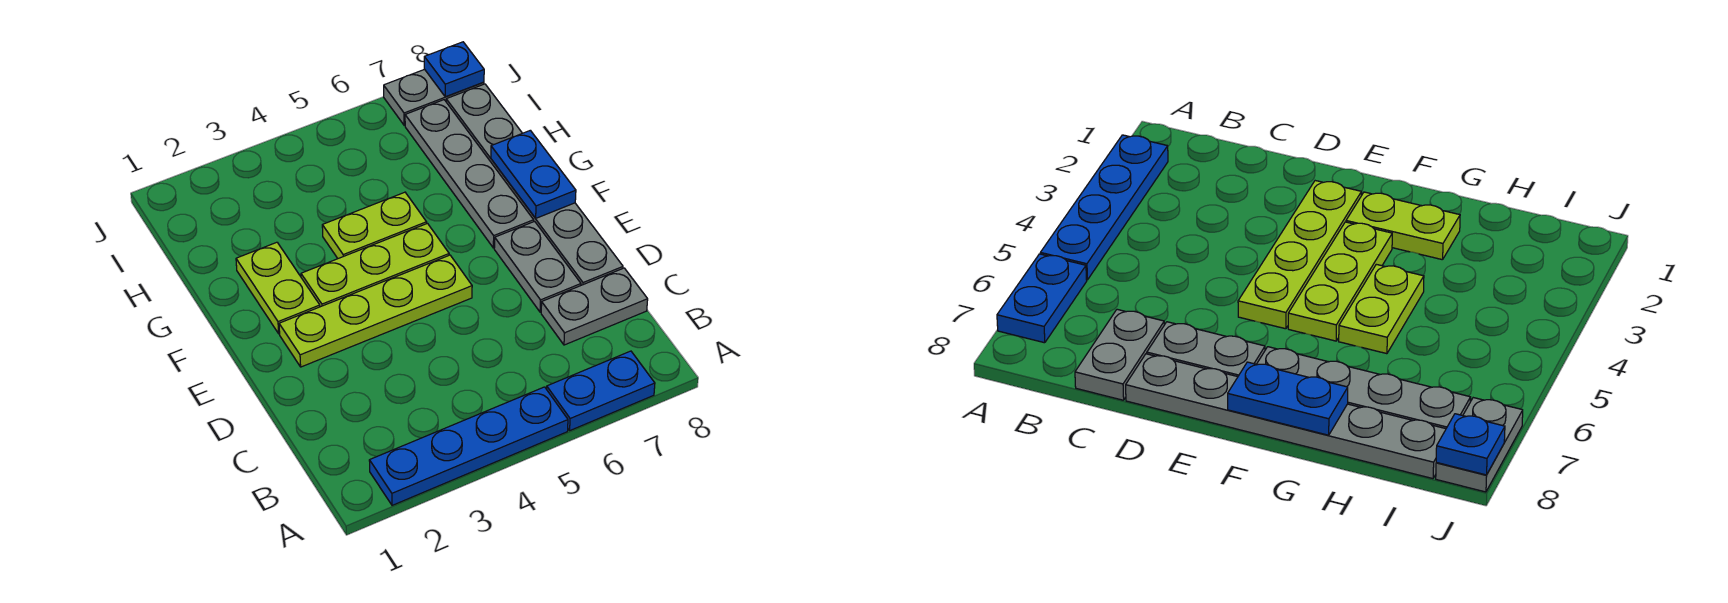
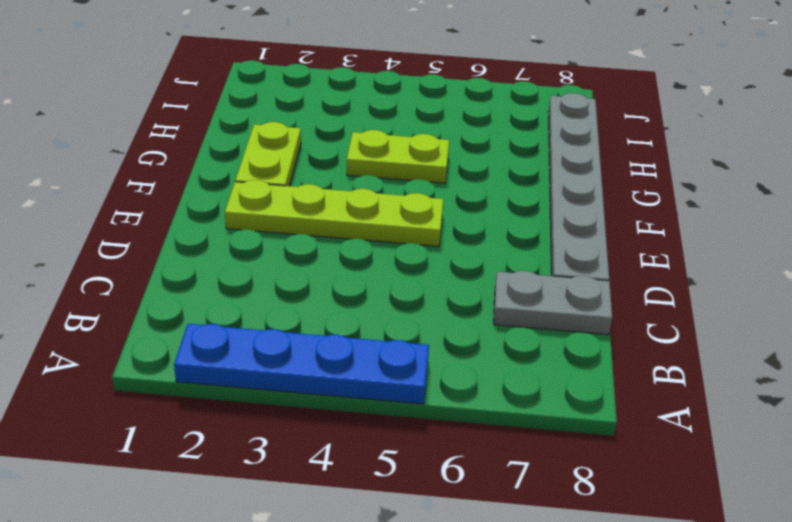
none -> blue plate A6:A7 level 1
none -> grey plate D7:E7 level 1
none -> lime plate F3:F5 level 1

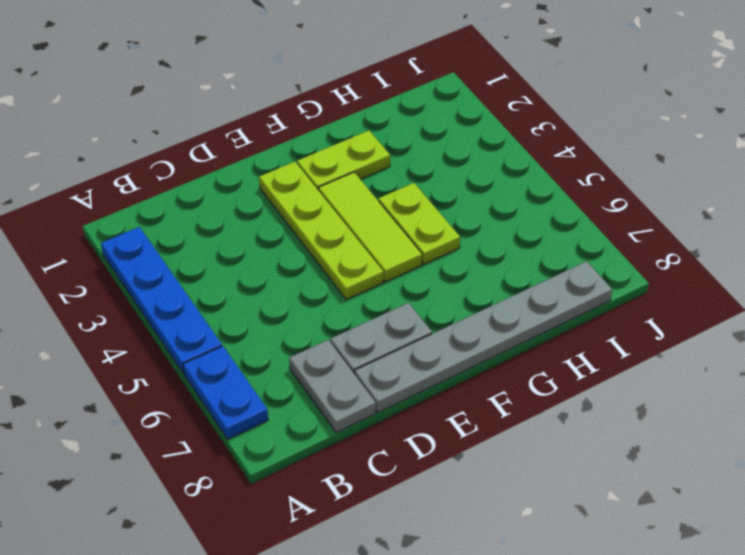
lime tile F3:F5 level 1 -> lime plate F3:F5 level 1
none -> grey plate F7:I7 level 1
none -> grey plate J7:J8 level 1
none -> blue plate F8:G8 level 2

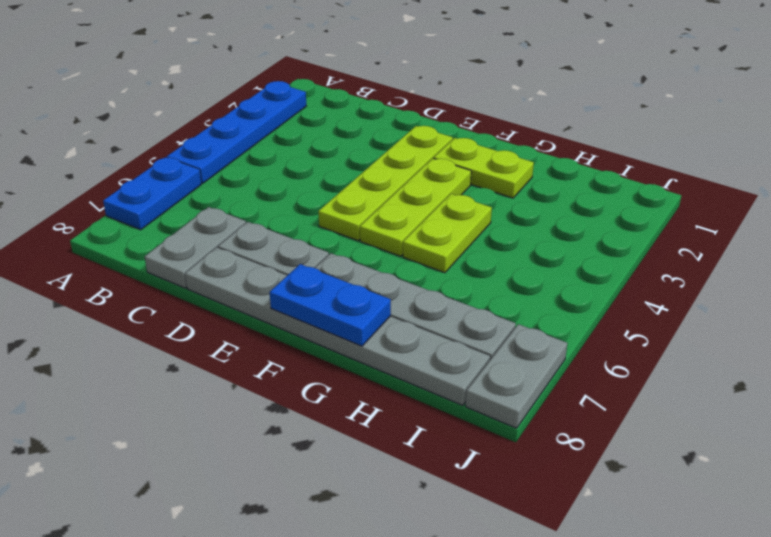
none -> blue plate J8 level 2

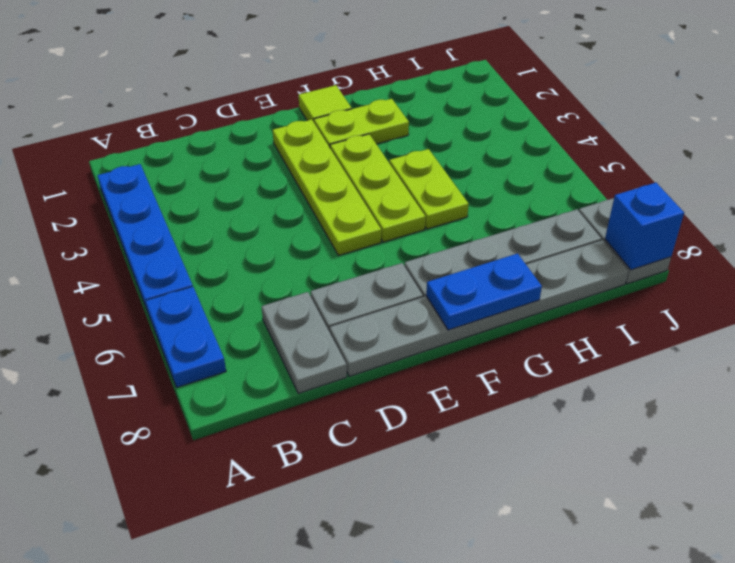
lime tile F1 level 1 -> none
blue brick J8 level 2 -> blue plate J8 level 2

